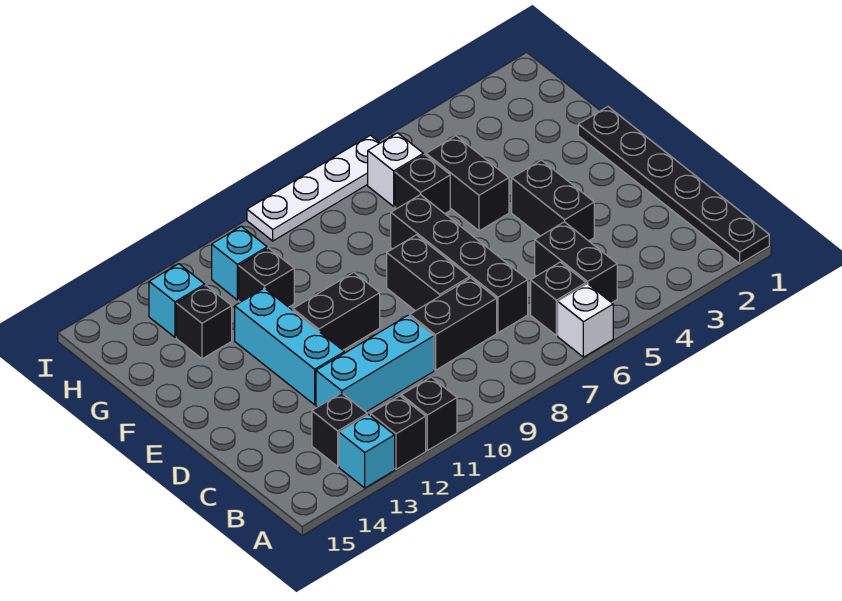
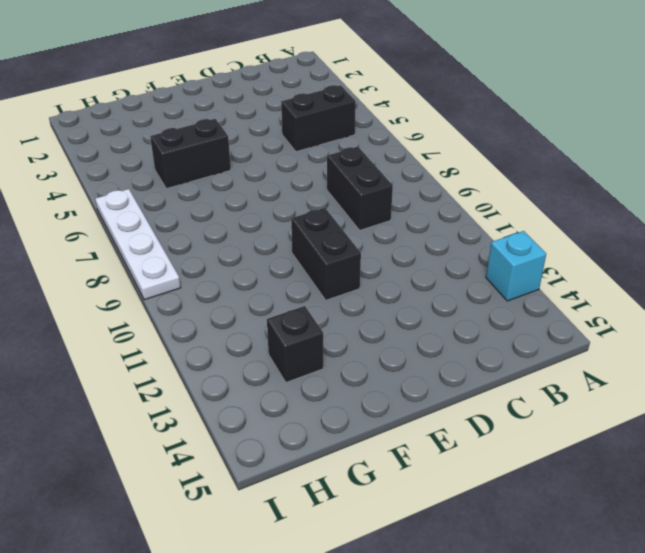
none -> black plate A1:F1 level 1
none -> white brick A6 level 1
none -> black brick A11 level 1

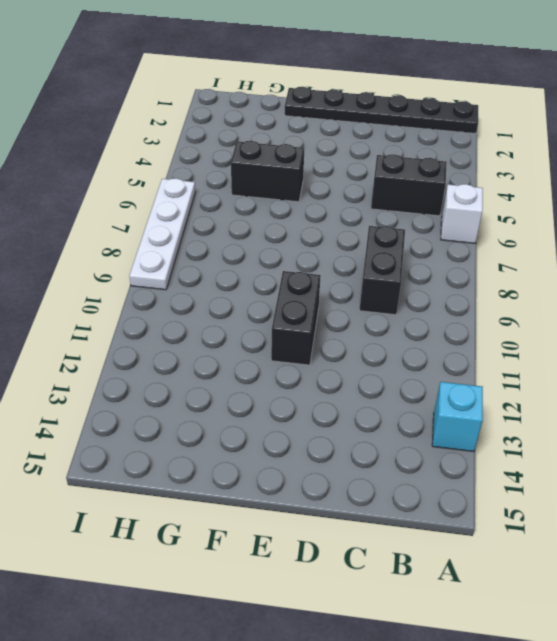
none -> black brick A11 level 1
none -> black brick A12 level 1
none -> black brick B6 level 1

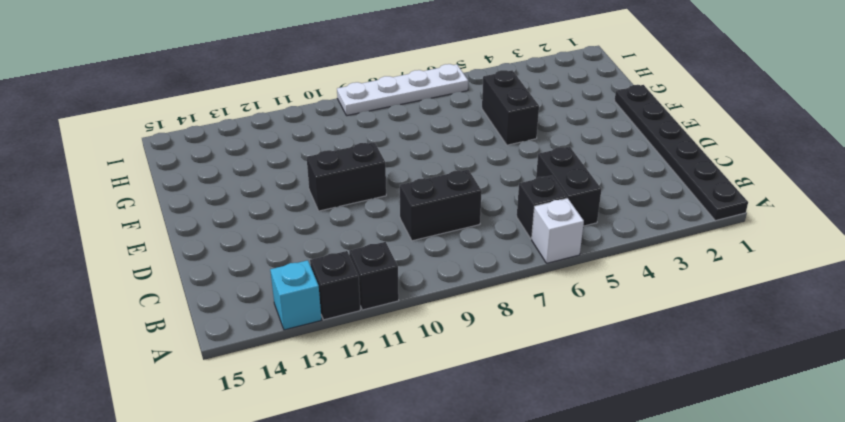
none -> black brick B13 level 1
none -> black brick C7:F7 level 1
none -> cyan brick C10:C12 level 1

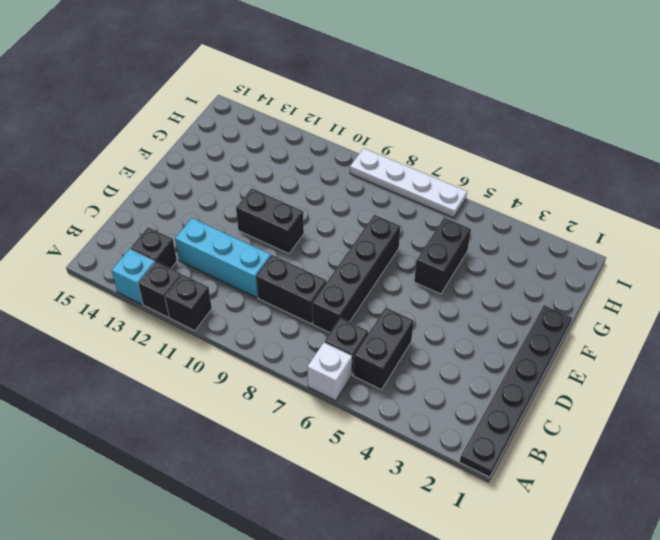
none -> black brick D4:E4 level 1
none -> black brick D8:E8 level 1
none -> cyan brick D12:F12 level 1

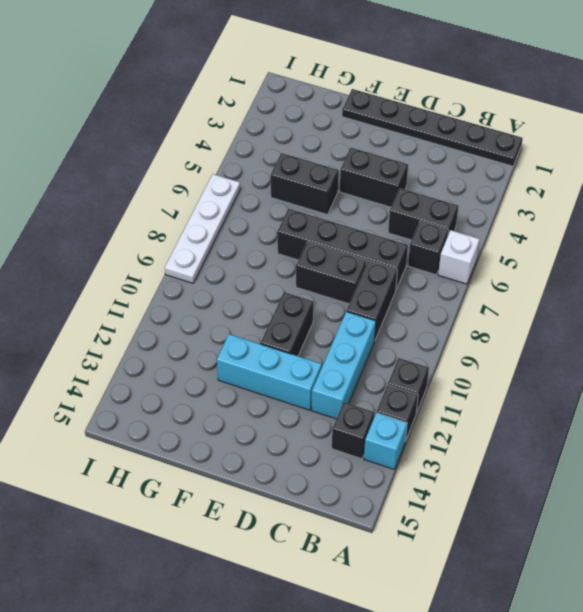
none -> black brick G6 level 1
none -> black brick G11 level 1
none -> black brick G13 level 1

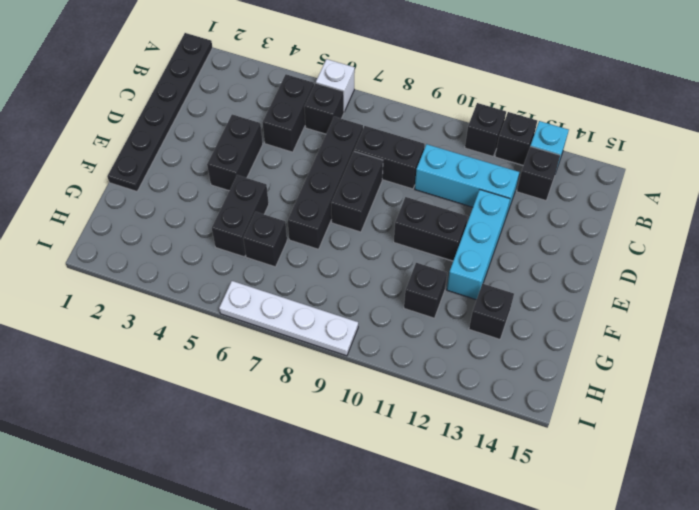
none -> white brick H6 level 1
none -> cyan brick H11 level 1
none -> cyan brick H13 level 1

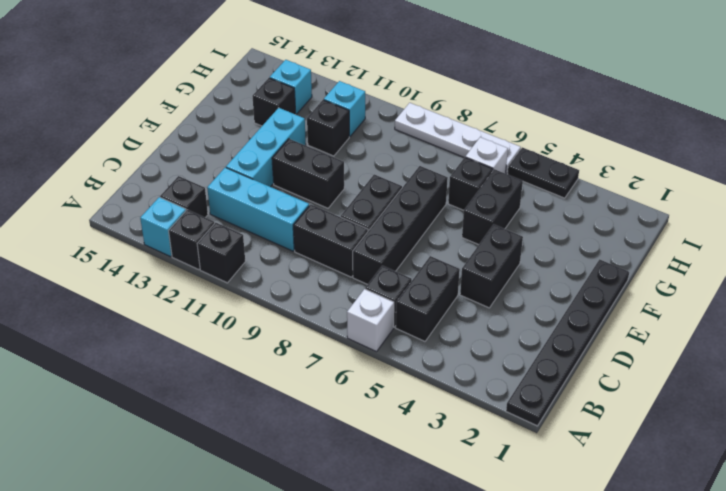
black plate I4:I5 level 1 -> none

